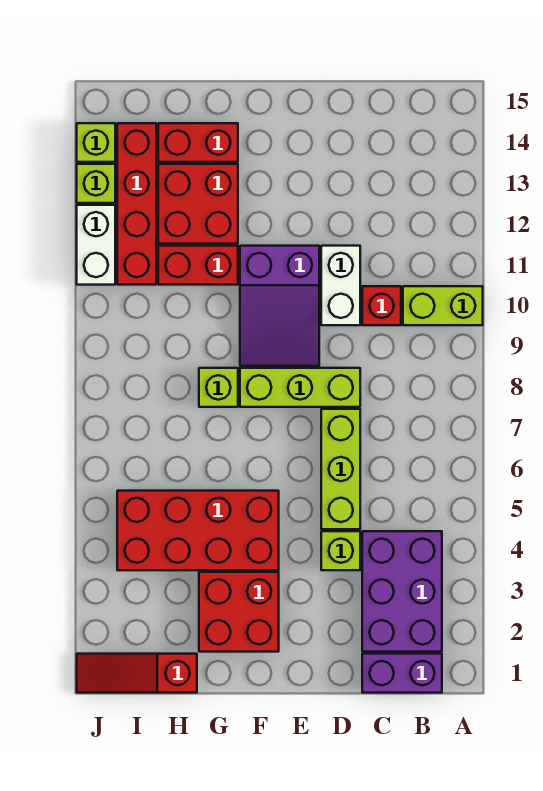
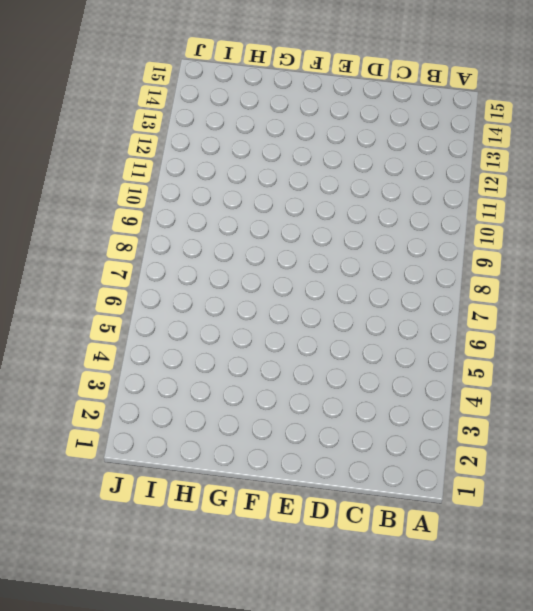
none -> lime brick A10:B10 level 1
none -> purple brick B1:C1 level 1
none -> purple brick B2:C4 level 1

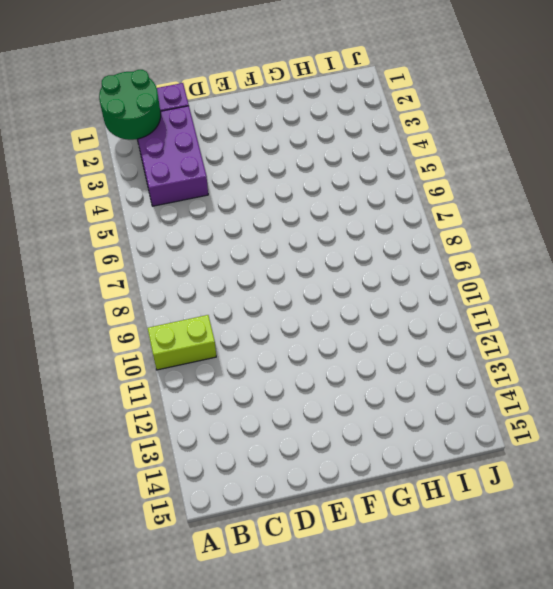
green round brick A1:B2 level 2 -> none
none -> red brick C10 level 1
none -> lime brick D4 level 1
none -> lime brick D5:D7 level 1

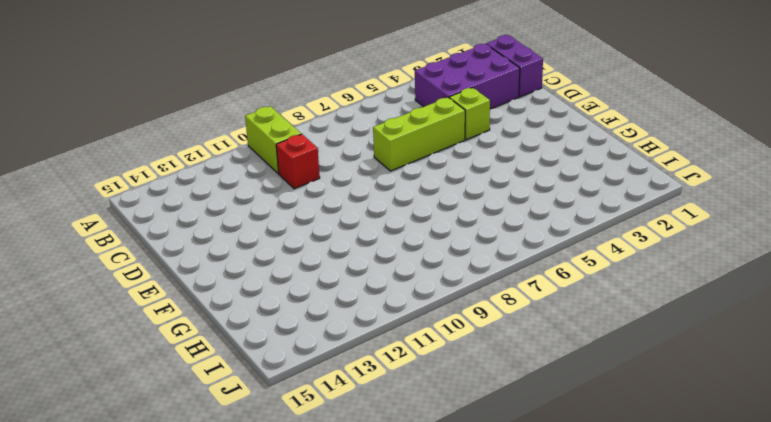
none -> lime brick D8:F8 level 1
none -> white brick D10:D11 level 1
none -> purple slope E9:F11 level 1 top 11

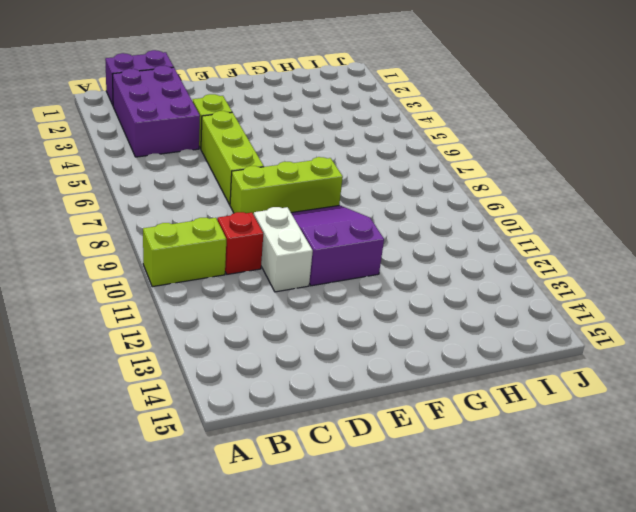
none -> red brick F2:G3 level 1
none -> red brick F4:I5 level 1
none -> lime brick G8 level 1

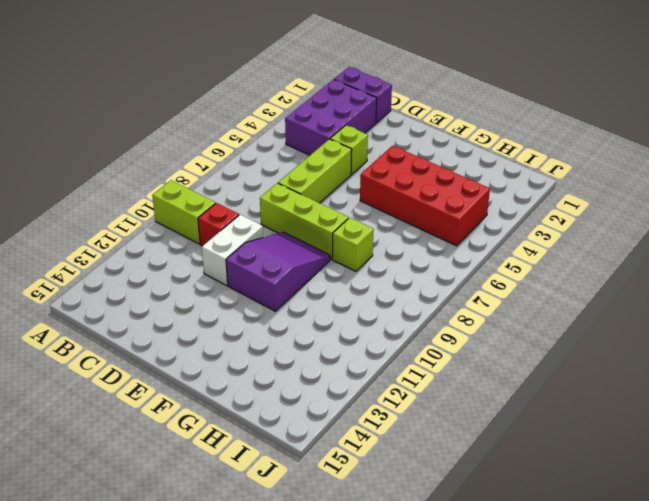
none -> red brick F2:G3 level 1
none -> red brick G11:H11 level 1
none -> red brick G12:H13 level 1

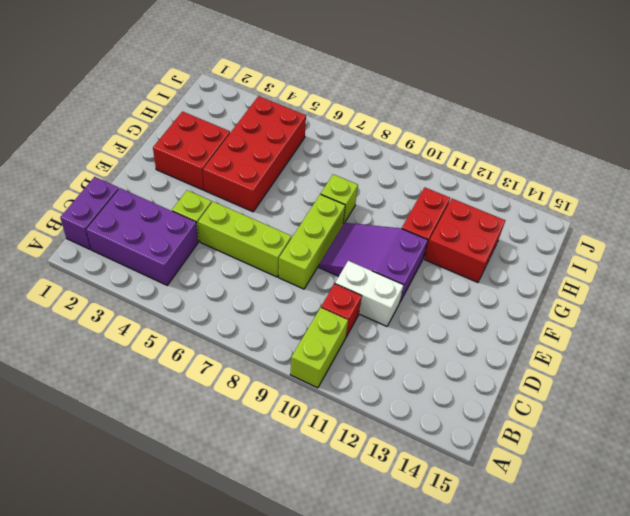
none -> red brick G14:H14 level 1
none -> red slope H1:J1 level 1 top H
none -> red brick I11:I14 level 1

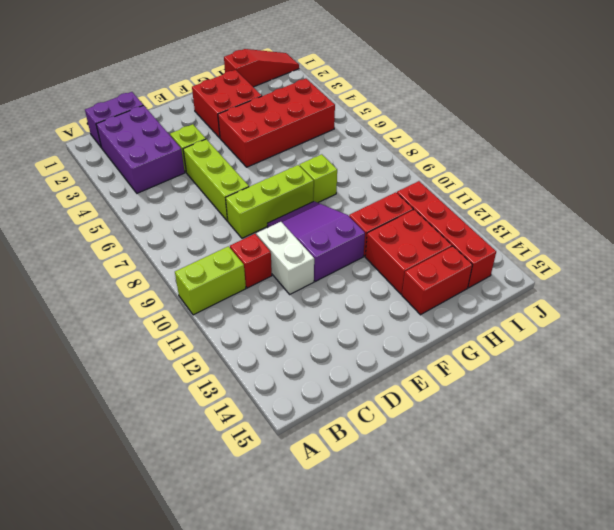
none -> white brick J11:J12 level 1
none -> lime brick J13 level 1
none -> lime brick J14 level 1

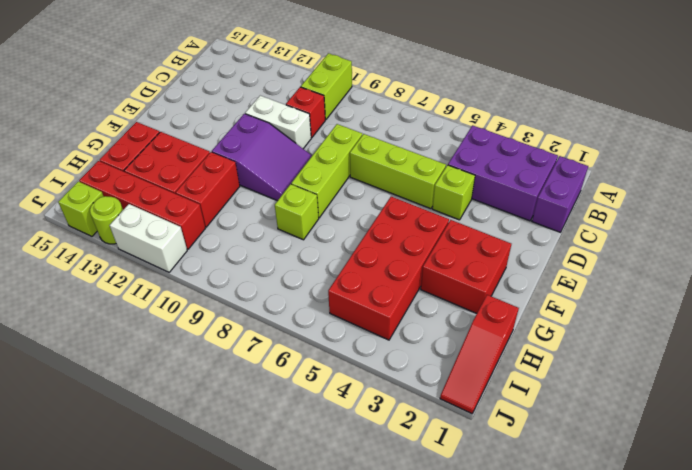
lime round brick J13 level 1 -> lime brick J13 level 1

